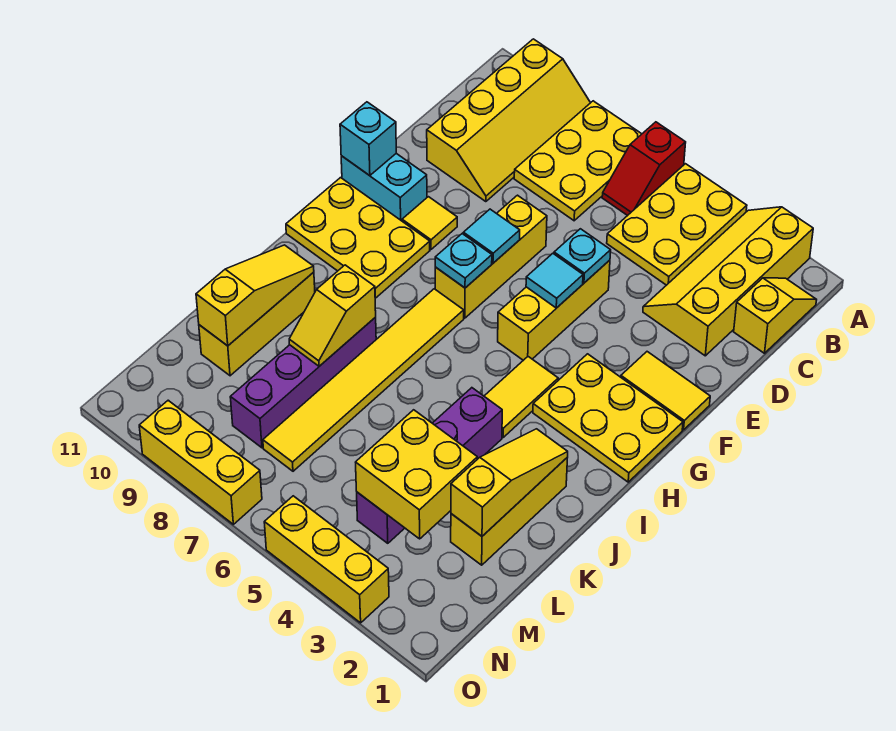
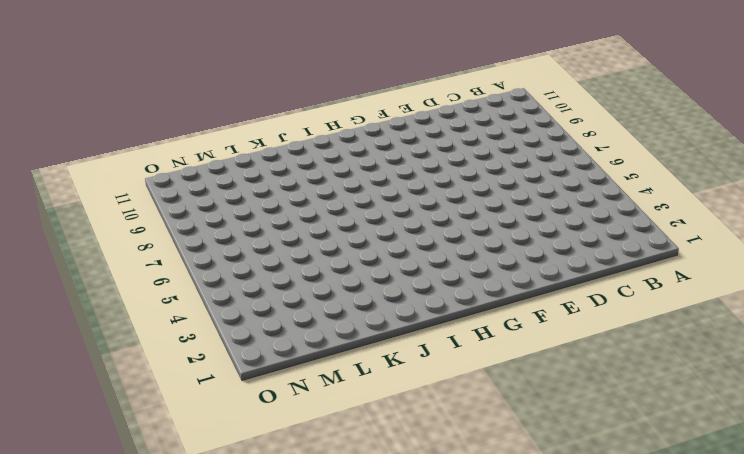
none -> yellow slope A2:D3 level 1 top 2
none -> yellow plate A4:C5 level 1
none -> red slope A6:B6 level 1 top A
none -> yellow plate A7:C8 level 1

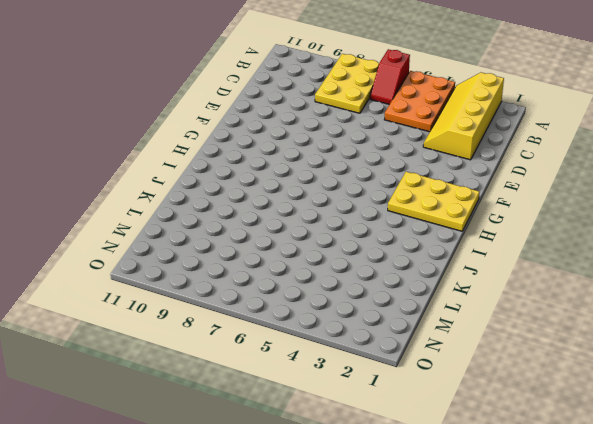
orange plate A4:C5 level 1 -> yellow plate A4:C5 level 1
none -> yellow slope A9:D10 level 1 top 10
none -> yellow slope B1:C1 level 1 top C
none -> yellow brick E5:G5 level 1
none -> yellow brick E7:G7 level 1

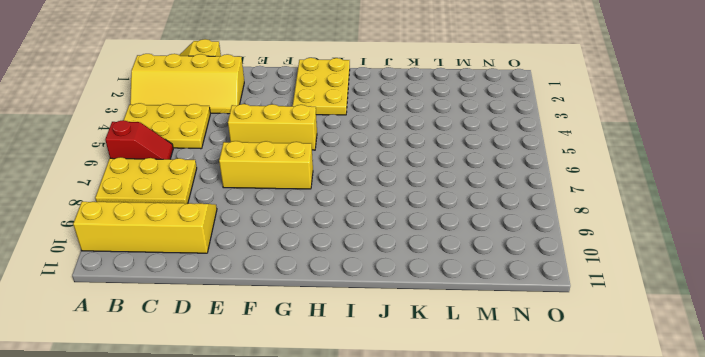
none -> yellow tile F1:F2 level 1
none -> yellow tile F9 level 1
none -> cyan brick F10:F11 level 1
none -> yellow plate G9:H11 level 1

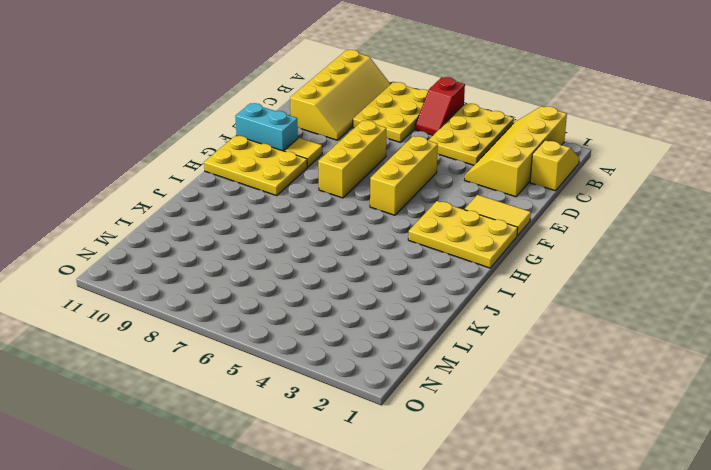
none -> yellow tile H4:I4 level 1
none -> yellow tile H7:M7 level 1
none -> yellow brick J2:L2 level 1
none -> purple brick J4:M4 level 1

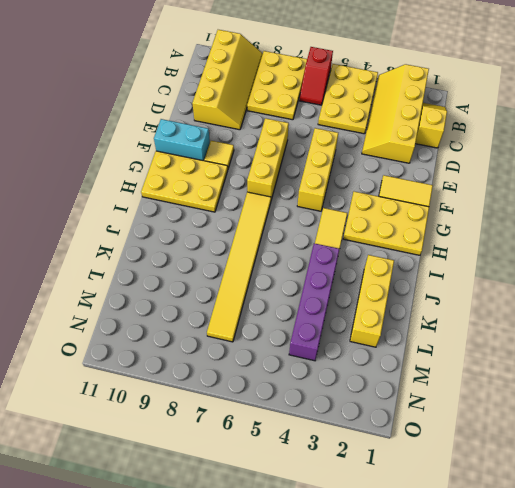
none -> purple brick J8:M8 level 1
none -> yellow brick J10:L10 level 1
none -> yellow brick O3:O5 level 1
none -> yellow brick O7:O9 level 1

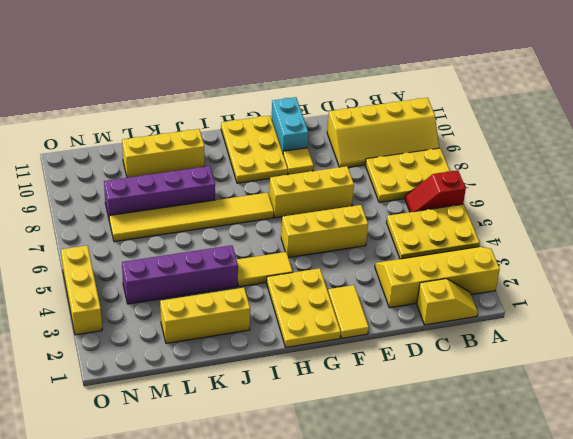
none -> yellow brick O7:O9 level 1
none -> cyan plate E5 level 2
none -> cyan tile F5 level 2
none -> cyan tile F7 level 2

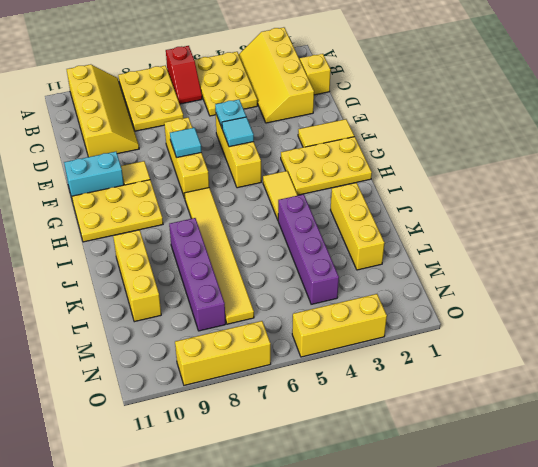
none -> cyan brick F11 level 2
none -> cyan plate G7 level 2
none -> yellow slope J2:L2 level 2 top L
none -> yellow slope J8:K8 level 2 top J

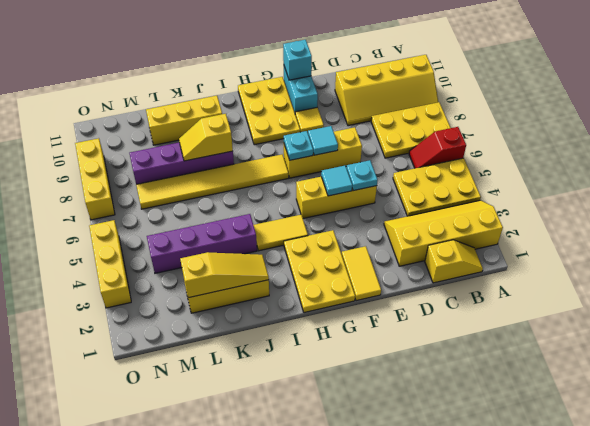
none -> yellow slope J10:L10 level 2 top L
none -> yellow brick L3:M4 level 2

